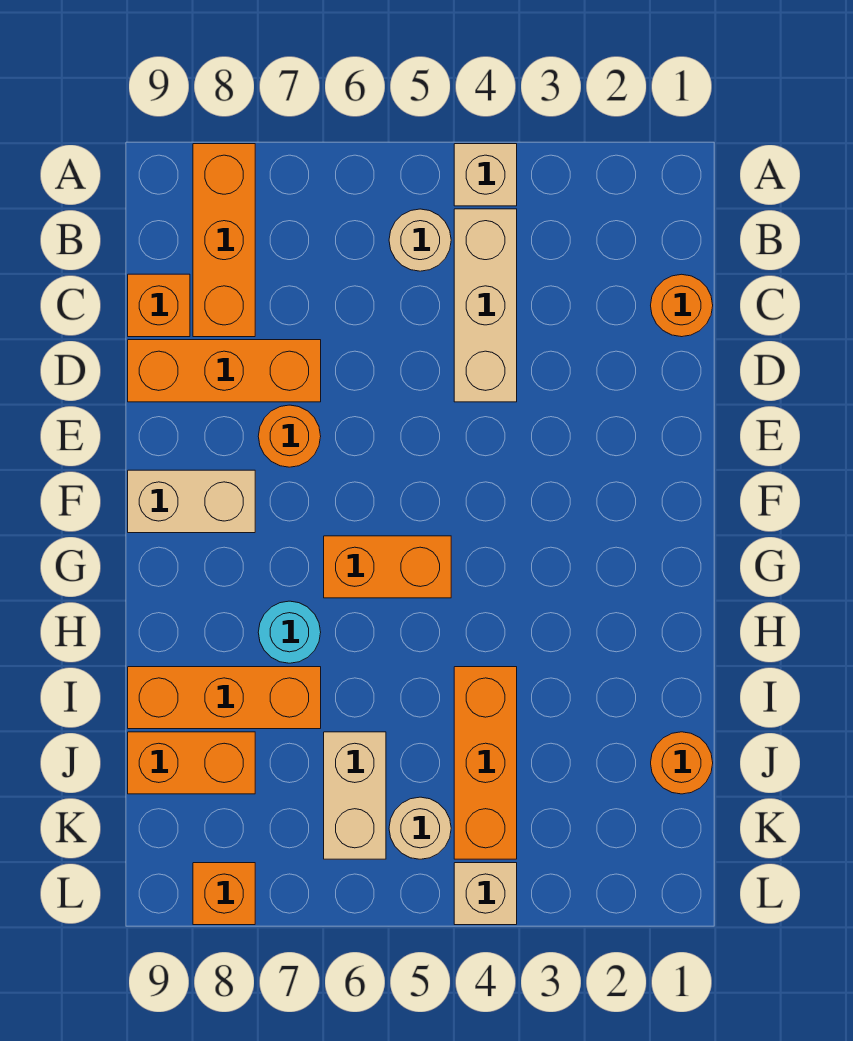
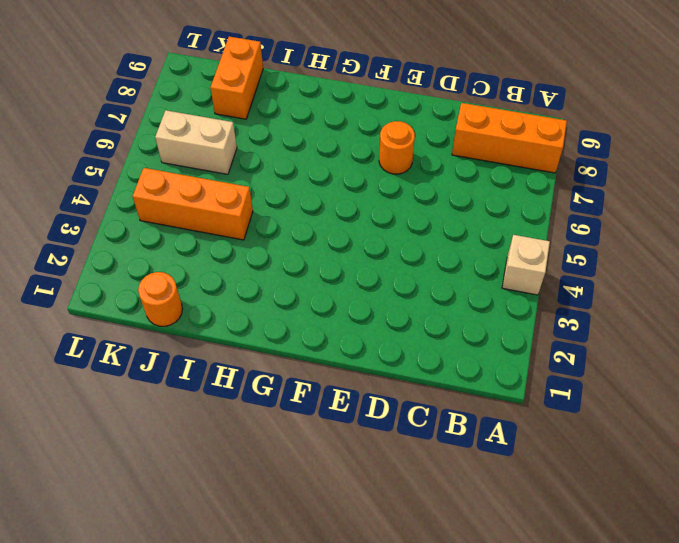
none -> tan brick B4:D4 level 1
none -> tan round brick B5 level 1
none -> orange round brick C1 level 1

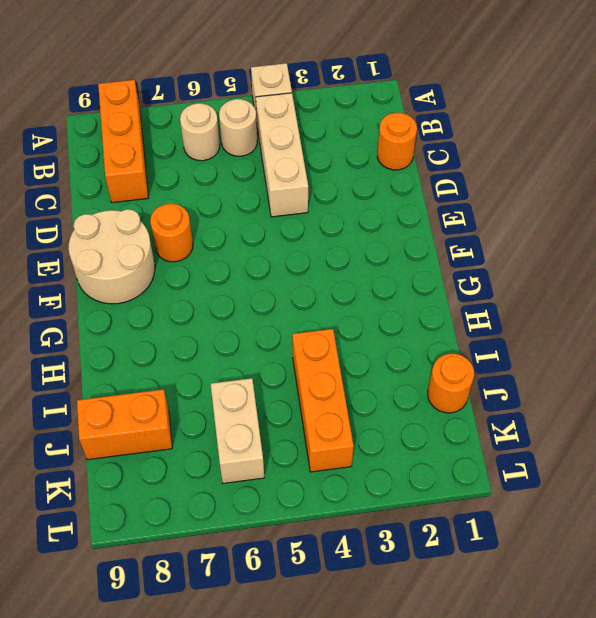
tan round brick B6 level 1 -> tan round brick K5 level 1
tan round brick E8:F9 level 1 -> tan brick F8:F9 level 1
none -> orange brick C9 level 1
none -> orange brick D7:D9 level 1
none -> orange brick G5:G6 level 1

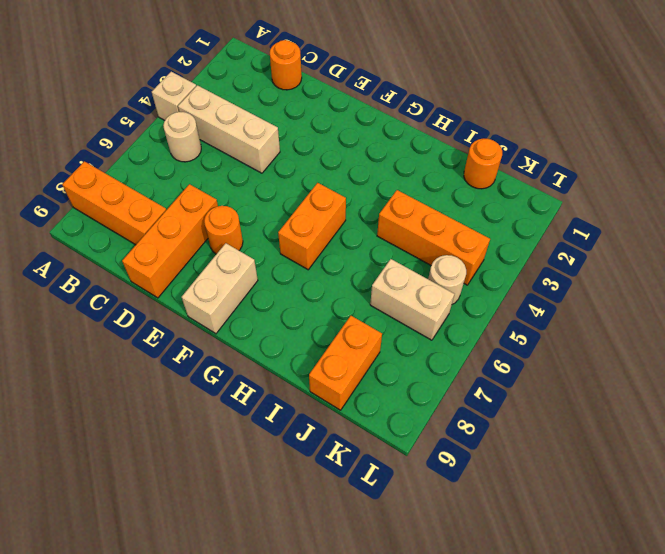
none -> orange brick C9 level 1
none -> cyan round brick H7 level 1
none -> orange brick I7:I9 level 1

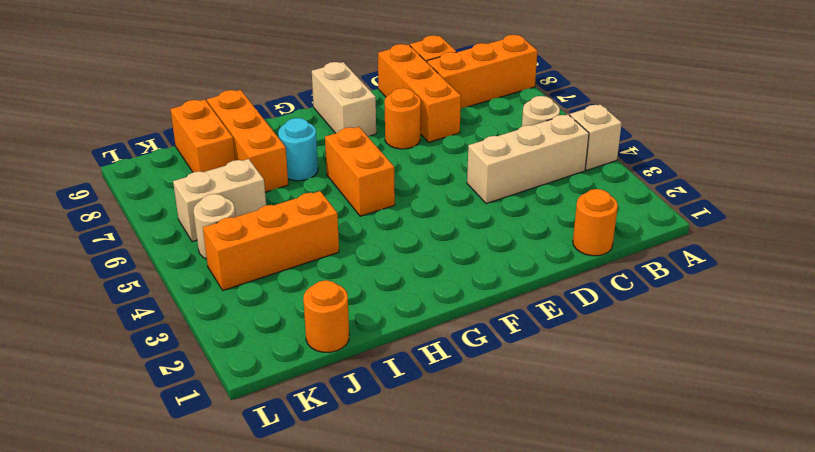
none -> tan brick L4 level 1
none -> orange brick L8 level 1

